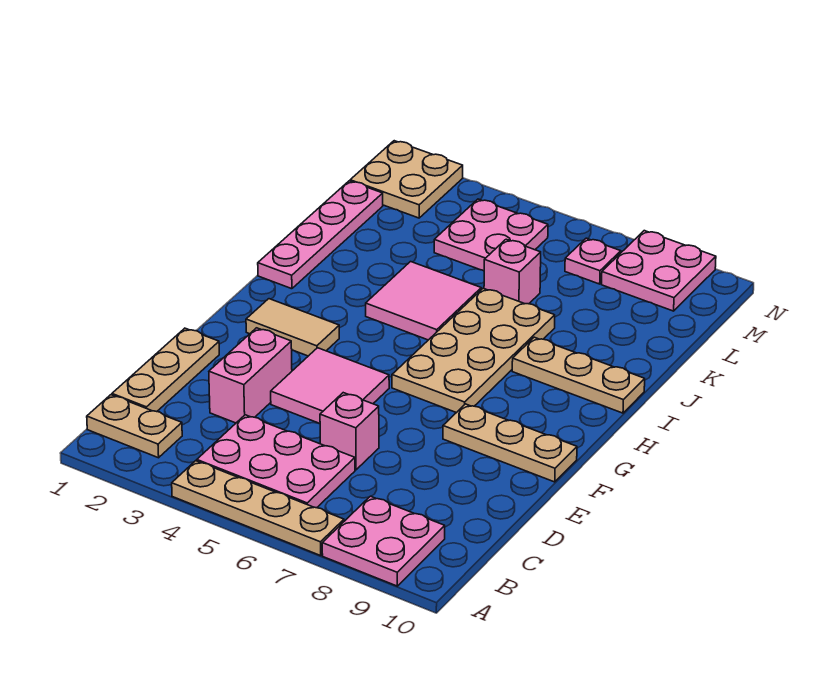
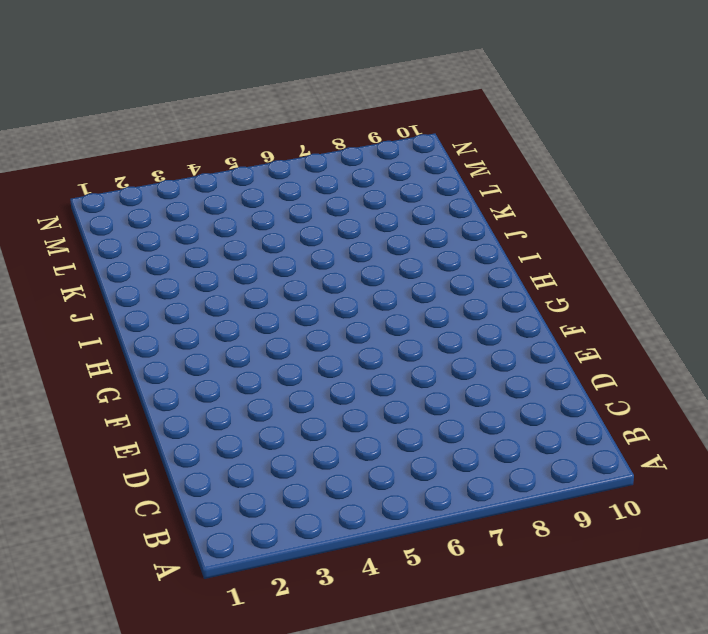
none -> tan plate A4:A7 level 1
none -> pink plate A8:B9 level 1
none -> tan plate B1:B2 level 1

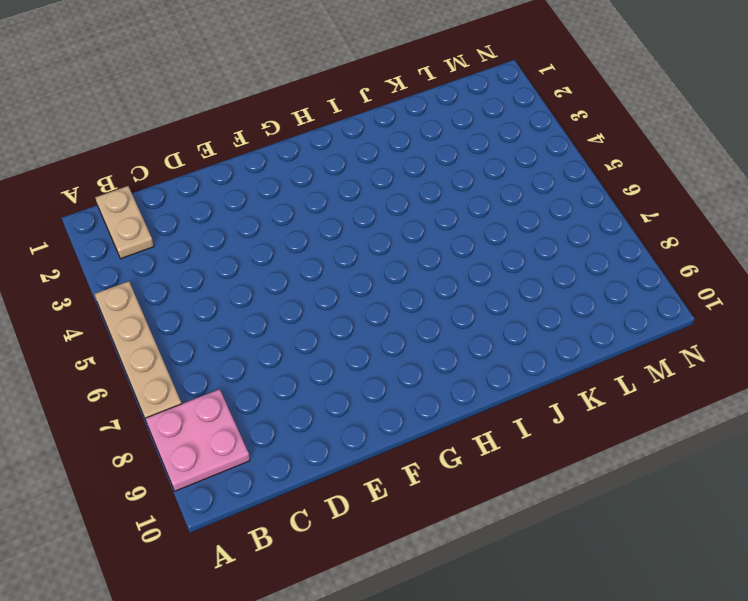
none -> pink plate B4:C6 level 1
none -> tan plate C1:E1 level 1
none -> pink brick D3:E3 level 1

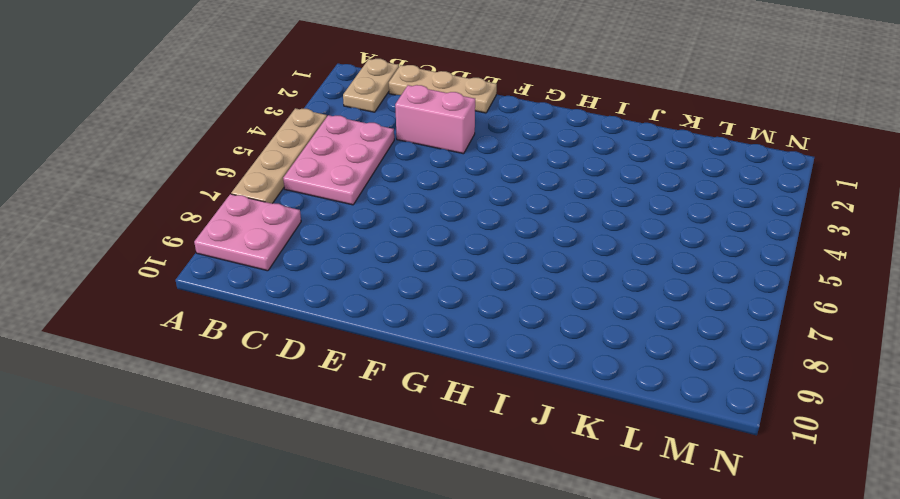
none -> pink brick D6 level 1
none -> pink tile E4:F5 level 1
none -> tan plate F8:F10 level 1

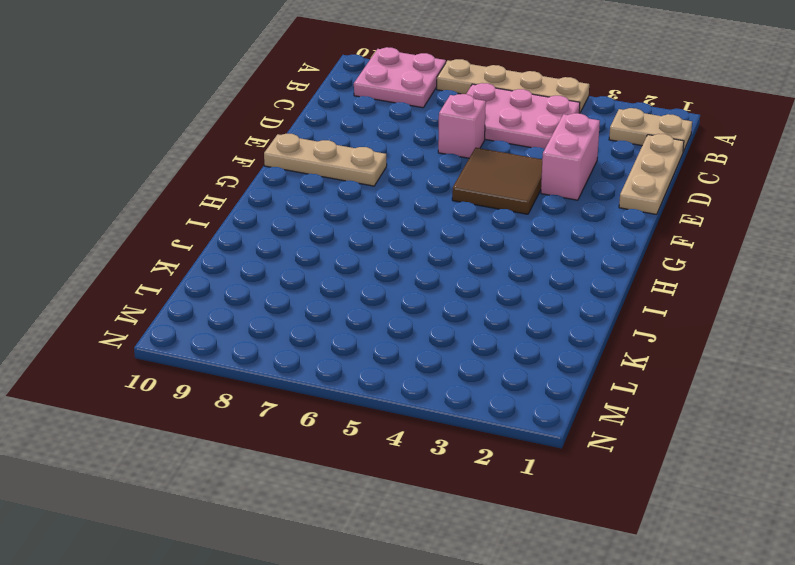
brown tile E4:F5 level 1 -> pink tile E4:F5 level 1
none -> tan tile G2:G3 level 1
none -> tan plate G6:J7 level 1
none -> pink plate I1:L1 level 1

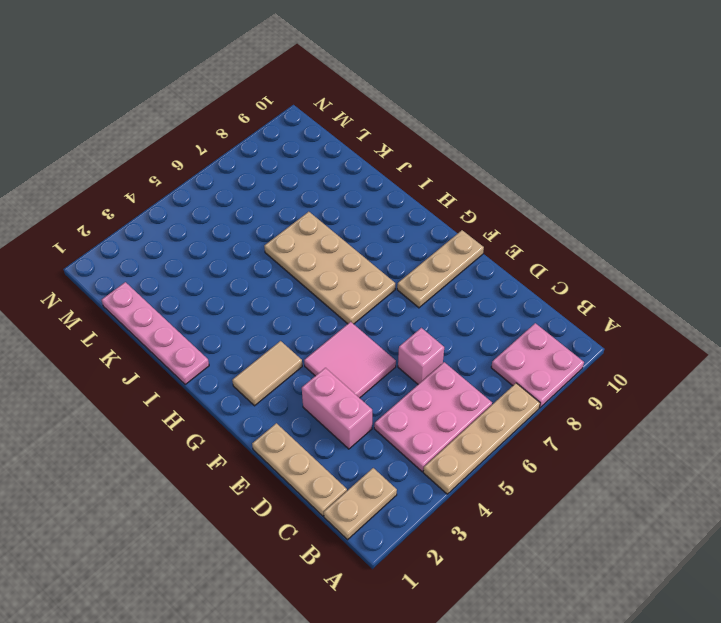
none -> pink tile I4:J5 level 1
none -> tan plate I8:I10 level 1
none -> pink brick K6 level 1

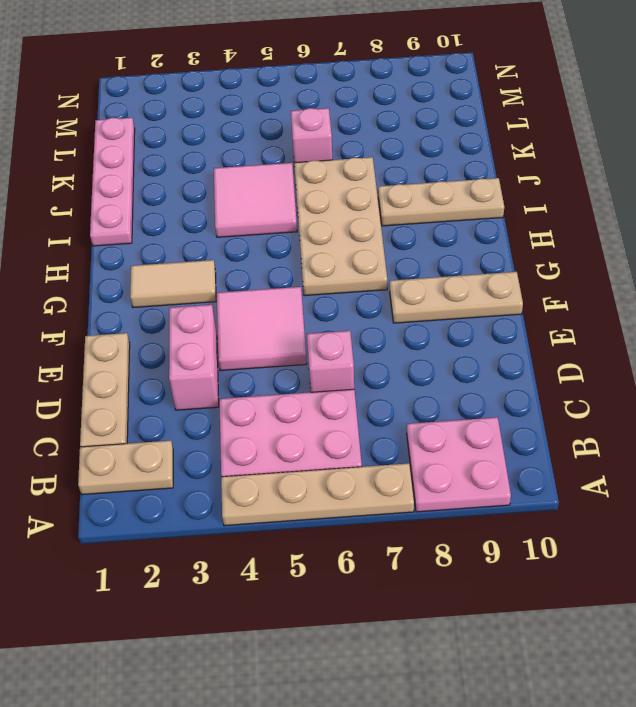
none -> pink plate L4:M5 level 1
none -> tan plate M1:N2 level 1
none -> pink plate M7 level 1

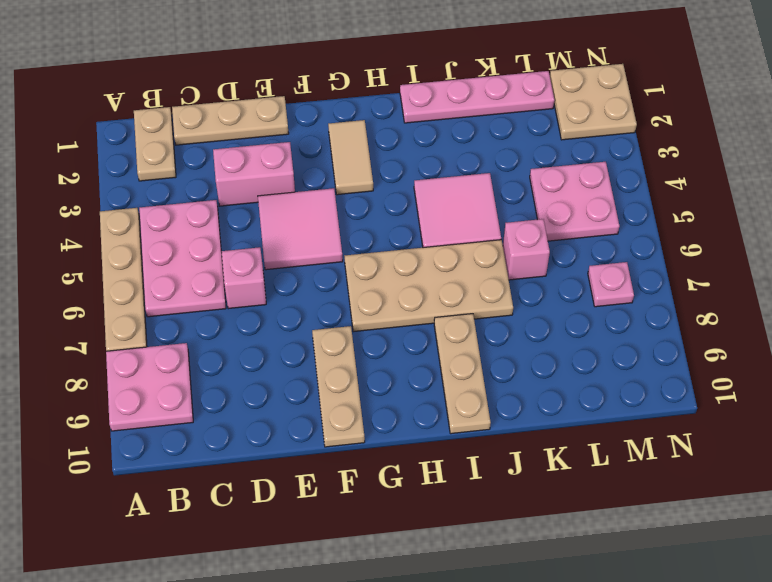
none -> pink plate M8:N9 level 1

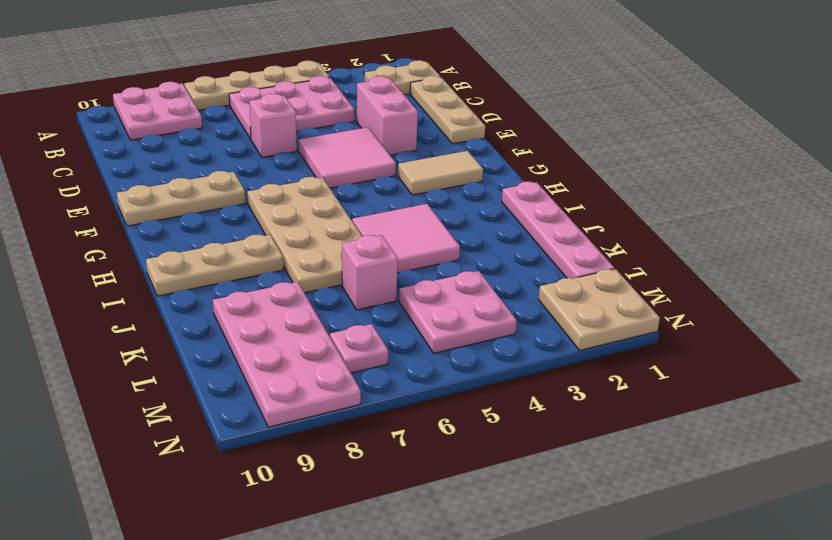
pink plate K8:N9 level 1 -> pink plate M8:N9 level 1

